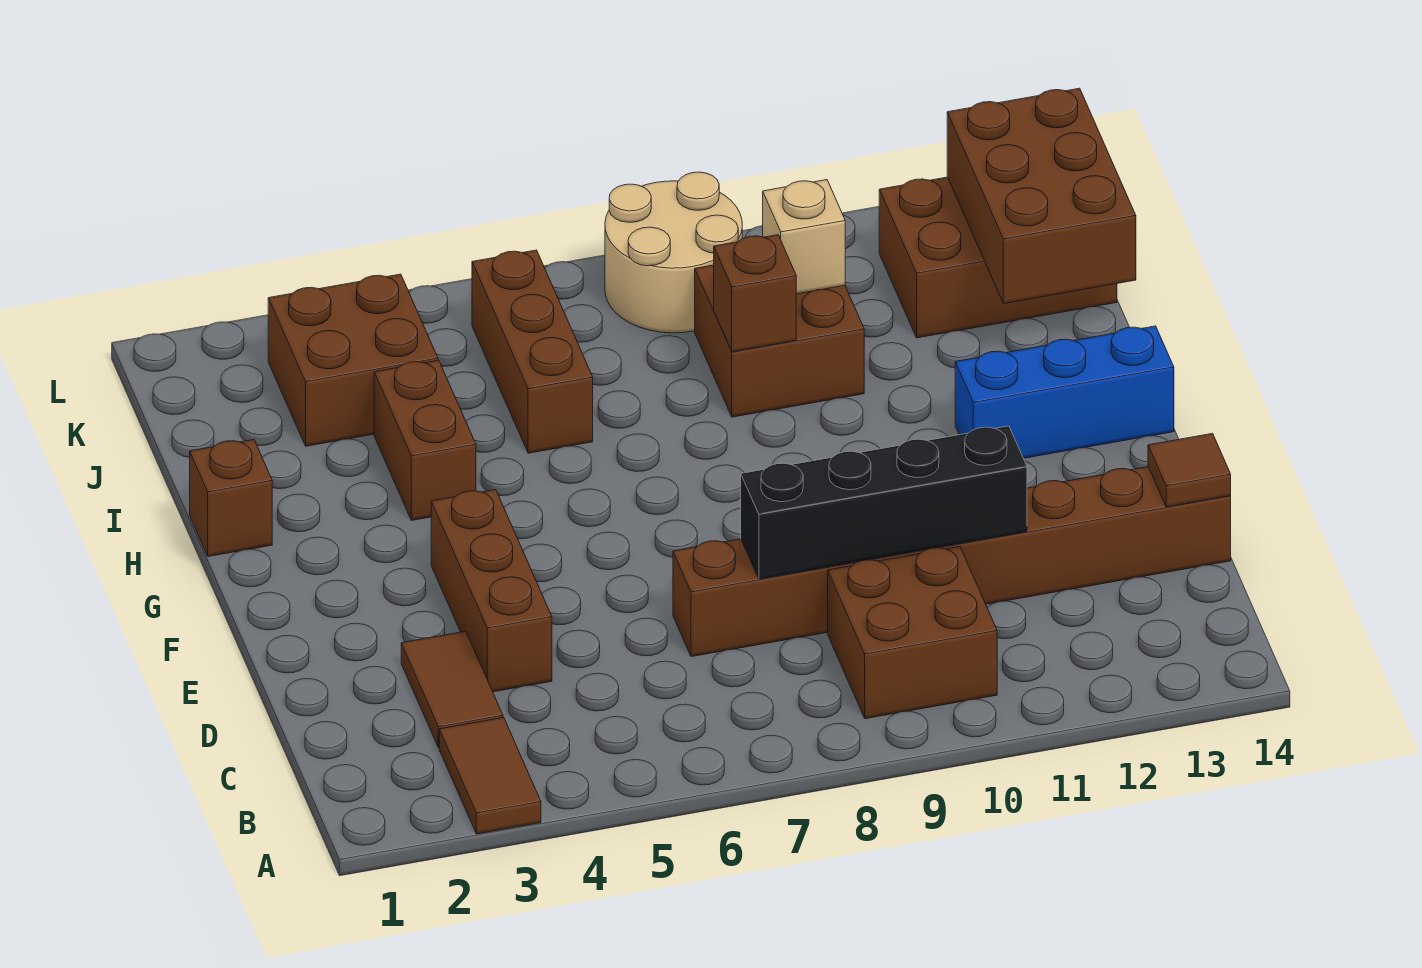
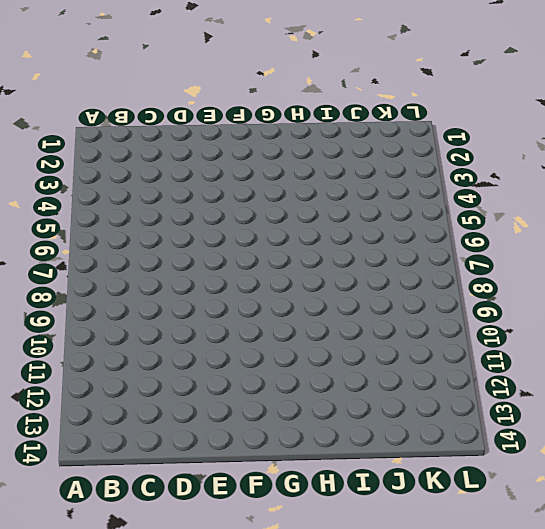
none -> brown tile A3:B3 level 1
none -> brown brick B9:C10 level 1
none -> brown tile C3:D3 level 1

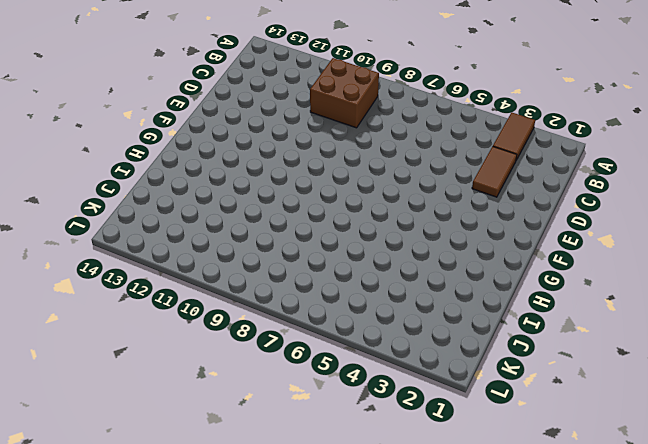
none -> brown brick D4:F4 level 1
none -> brown brick D7:D14 level 1
none -> blue brick G12:G14 level 1

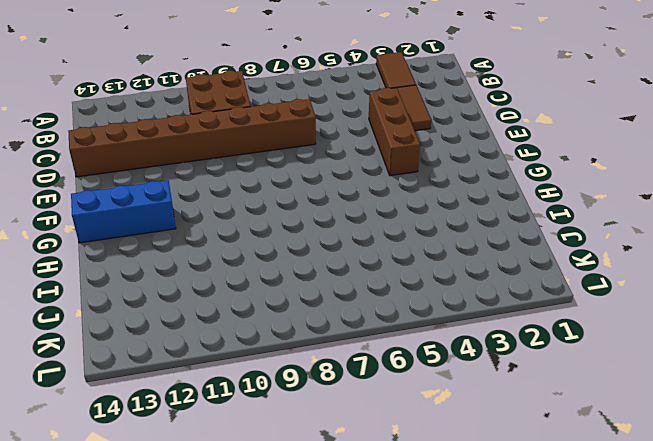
none -> brown brick H1 level 1
none -> brown brick H4:I4 level 1
none -> brown brick I6:K6 level 1

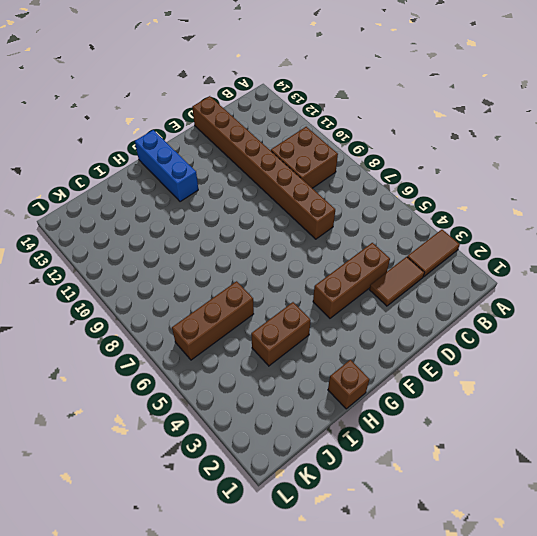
none -> brown brick I9:J10 level 1
none -> brown brick J3:K4 level 1
none -> brown brick J12:K14 level 1

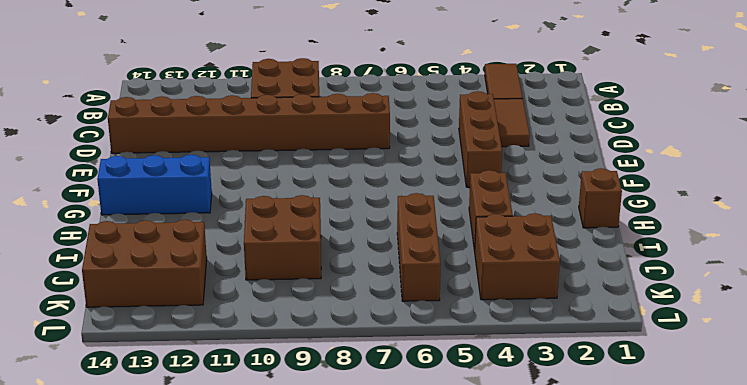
none -> tan round brick K8:L9 level 1
none -> black brick D8:D11 level 2
none -> brown tile D14 level 2

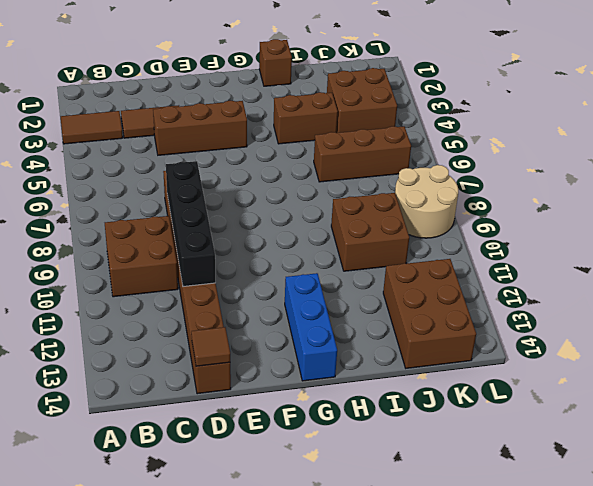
none -> brown brick I9 level 2
none -> brown brick I13:K14 level 2
none -> tan brick J10 level 2

